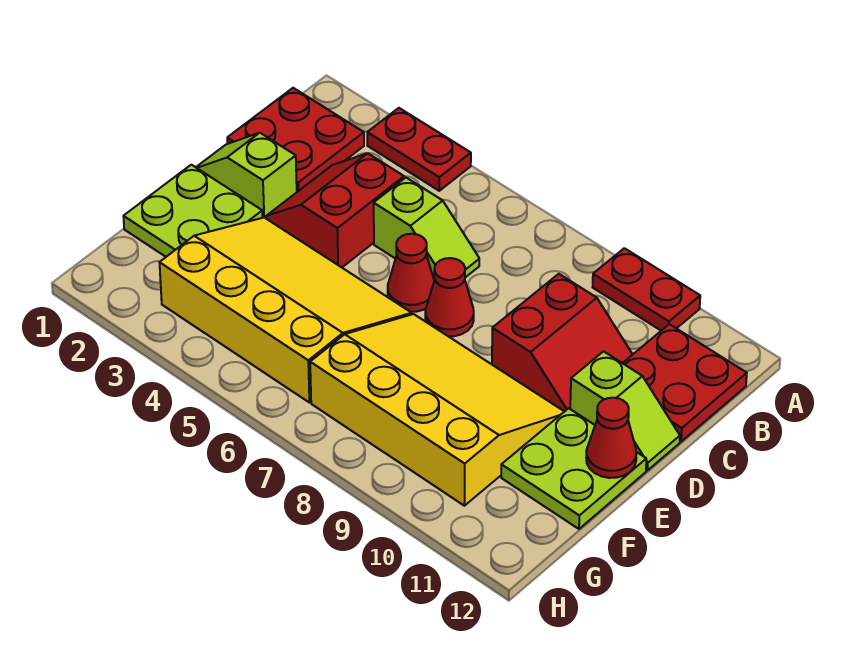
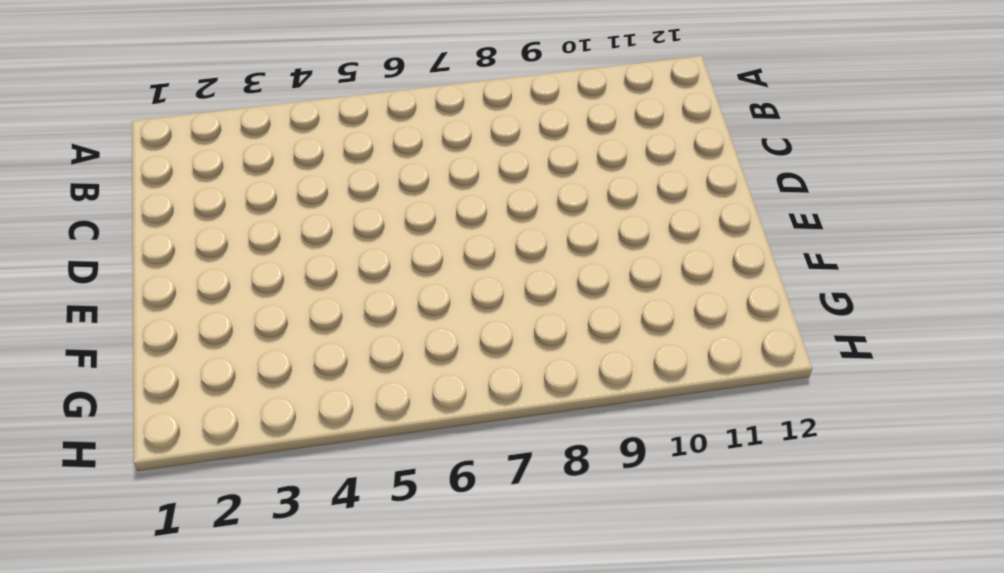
none -> red plate A3:A4 level 1
none -> red plate A9:A10 level 1
none -> red plate B1:C2 level 1

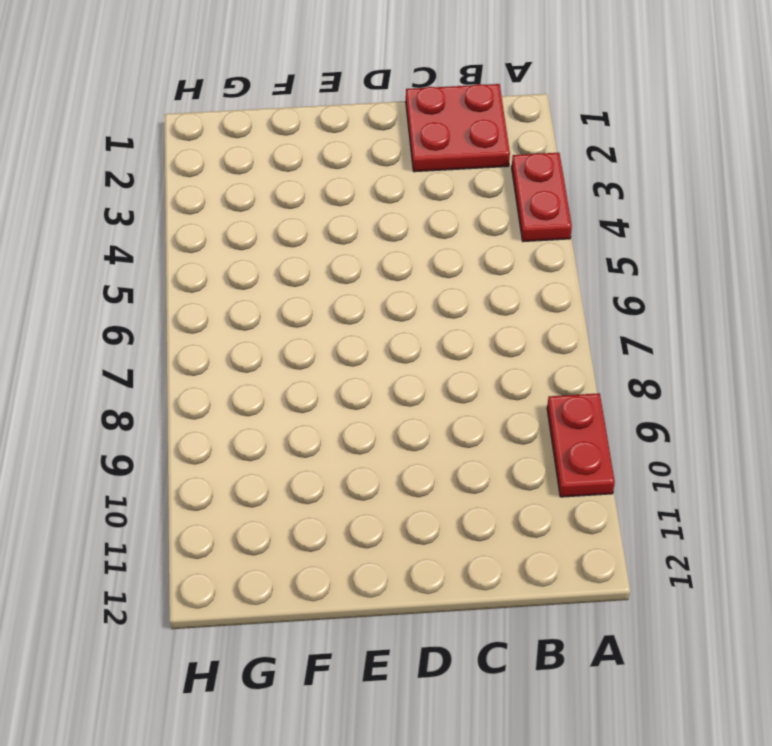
none -> red plate B11:C12 level 1
none -> red slope C3:D4 level 1 top 4
none -> lime slope C5:C6 level 1 top 5

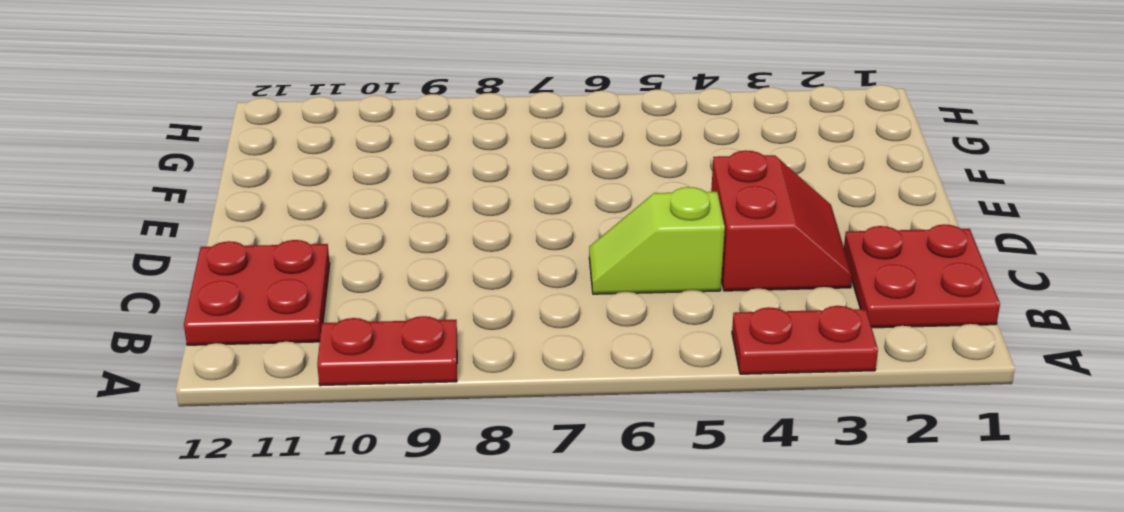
none -> red slope C9:D10 level 1 top 9
none -> lime slope D1:D2 level 1 top 2
none -> red cone D6 level 1

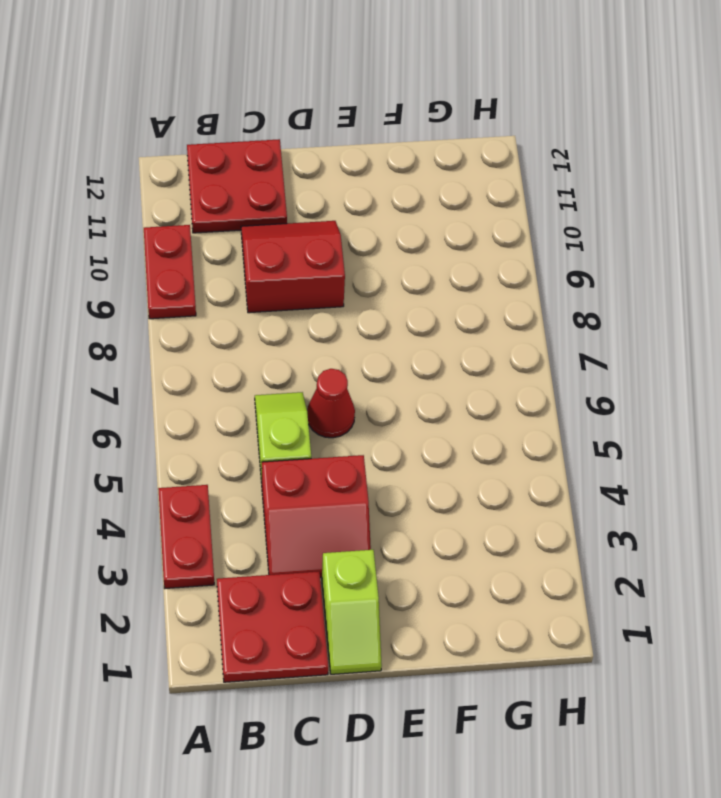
none -> red cone D7 level 1
none -> lime slope D11:D12 level 1 top 11
none -> lime plate E1:F2 level 1

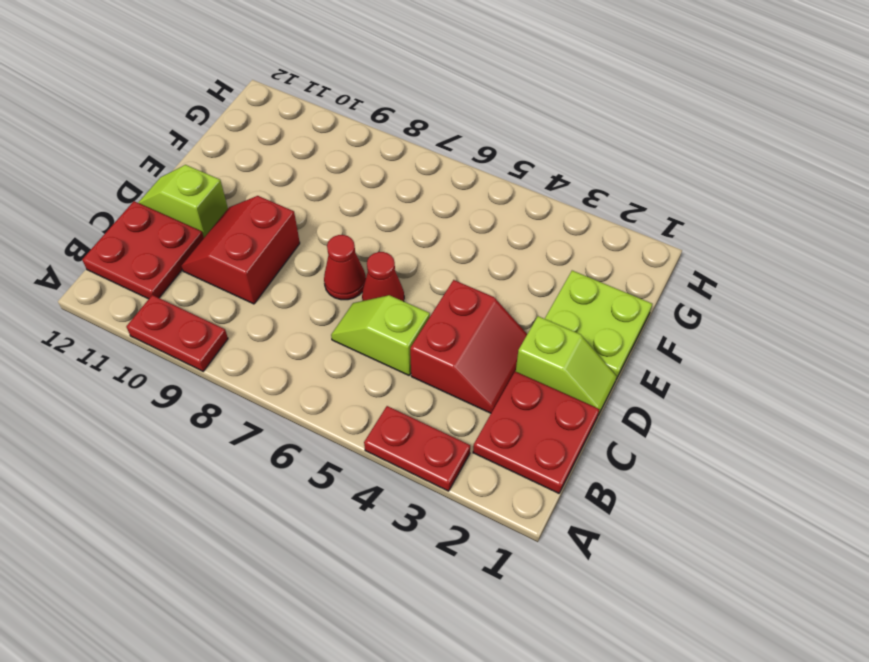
none -> yellow slope E3:G6 level 1 top G
none -> yellow slope E7:G10 level 1 top G
none -> lime plate E11:F12 level 1

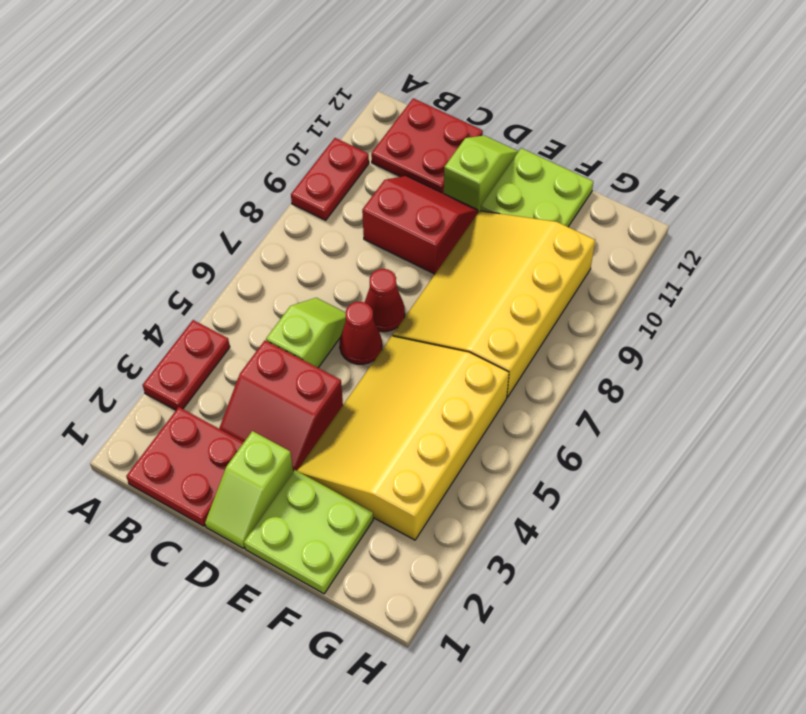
none -> red cone E12 level 2

